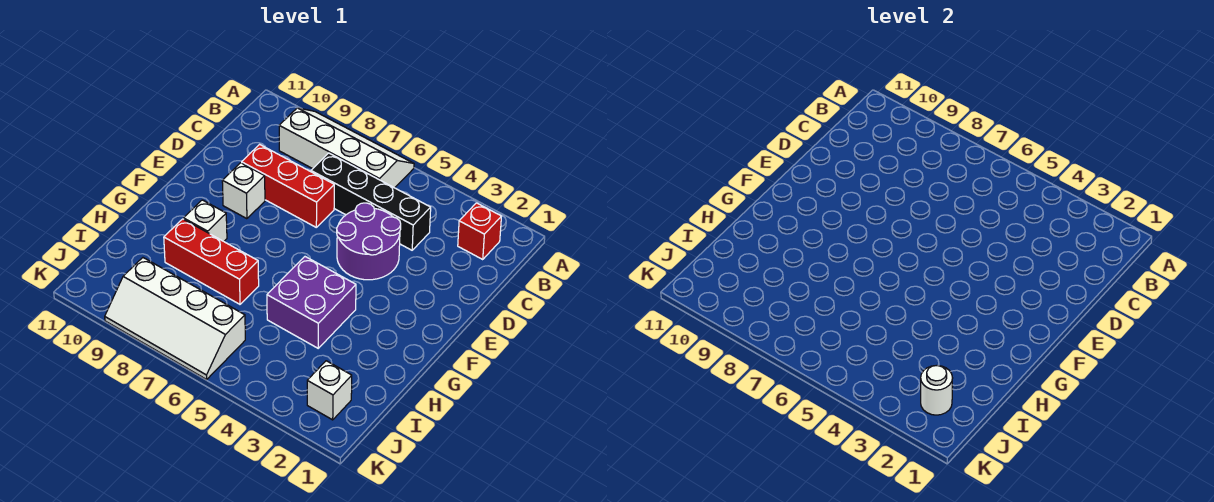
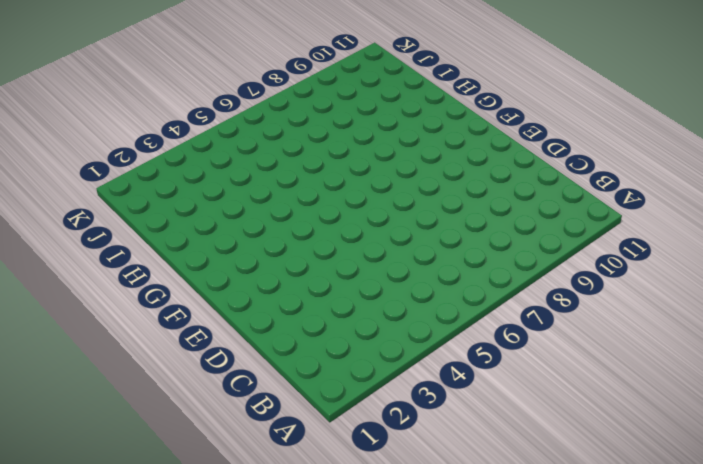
none -> white slope A6:B9 level 1 top B
none -> red brick B2 level 1
none -> black brick C4:C7 level 1

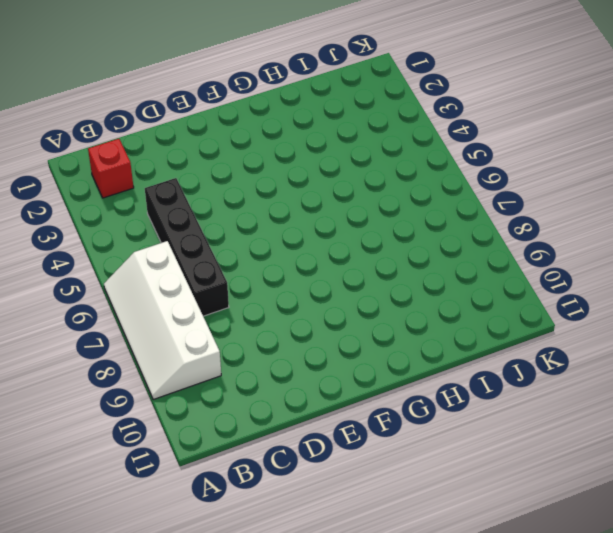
none -> purple round brick D4:E5 level 1
none -> red brick D7:D9 level 1
none -> white brick E9 level 1

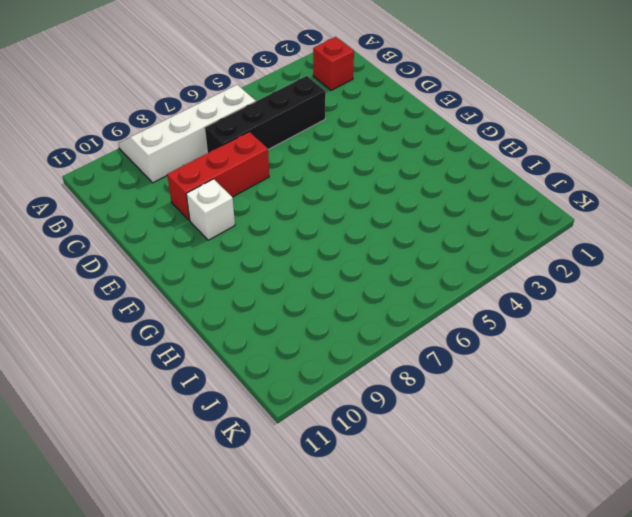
none -> purple round brick D4:E5 level 1
none -> purple brick G4:H5 level 1
none -> white brick G9 level 1

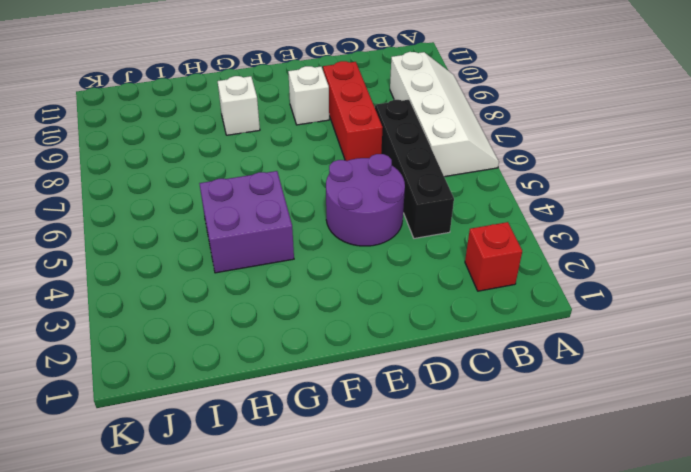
none -> red brick H7:H9 level 1
none -> white brick J2 level 1
none -> white slope J6:K9 level 1 top J

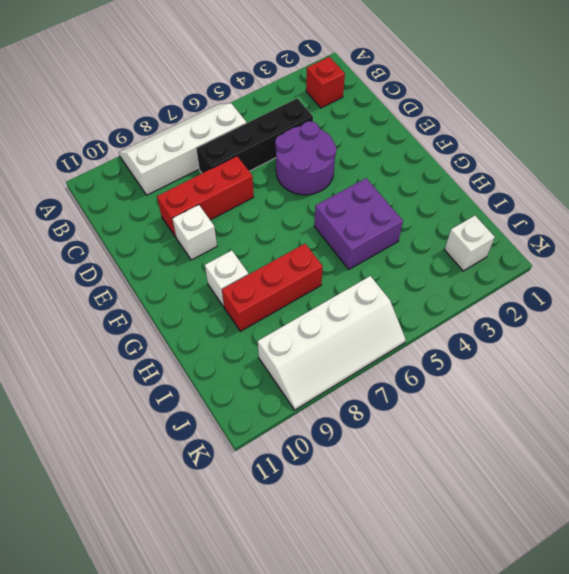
none -> white round brick J2 level 2

